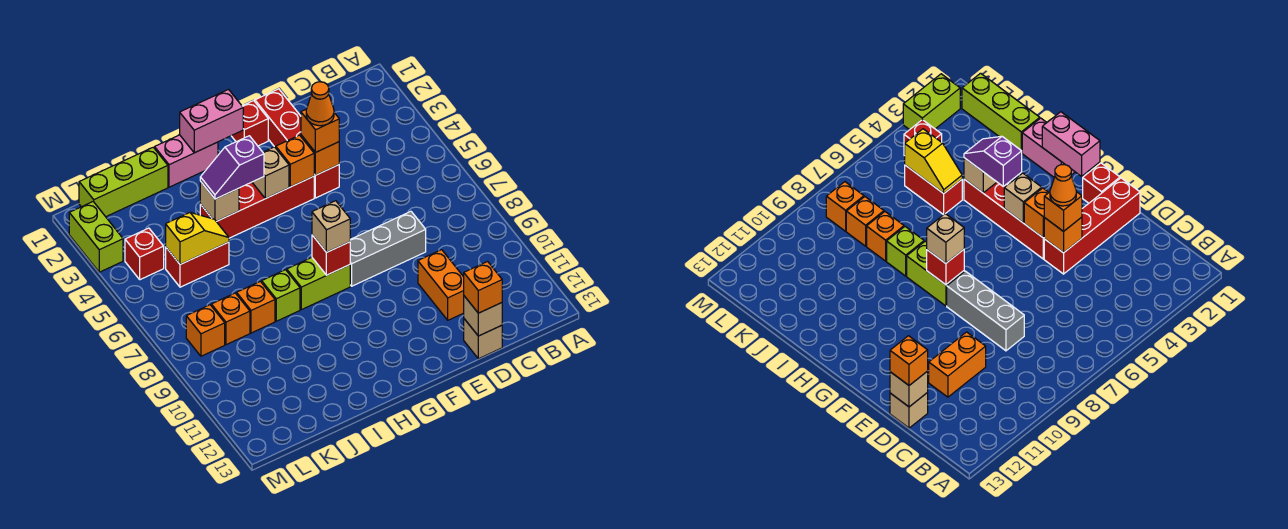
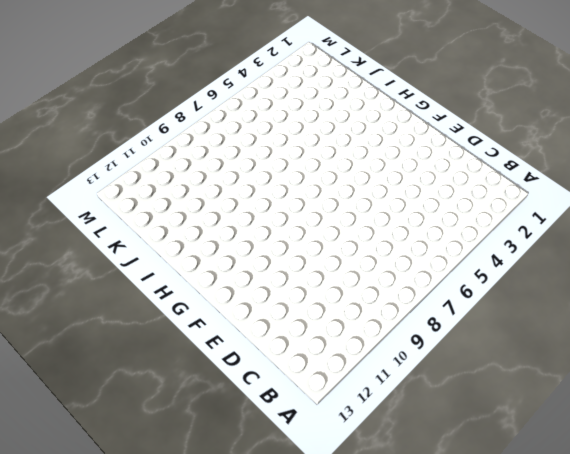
none -> grey brick D8:F8 level 1
none -> orange brick D10:D11 level 1
none -> tan brick D13 level 1

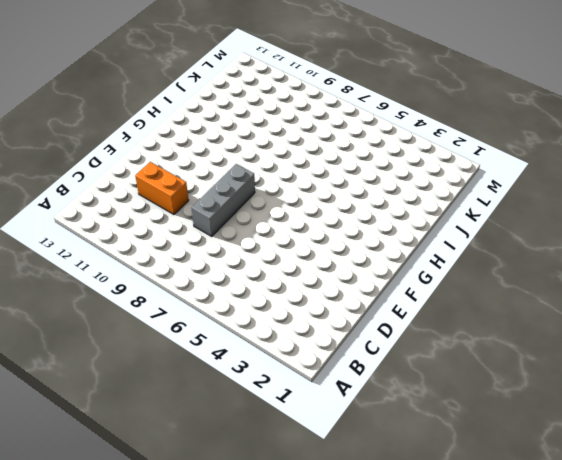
none -> tan brick D13 level 1
none -> red brick E1:E4 level 1
none -> red brick F1 level 1

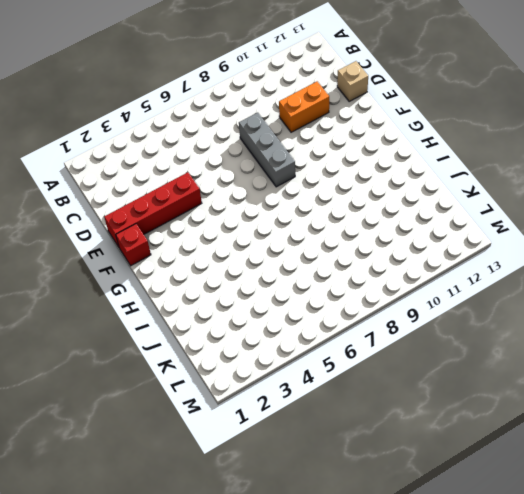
none -> red brick F4:I4 level 1
none -> lime brick G8:H8 level 1
none -> pink brick H1:I1 level 1

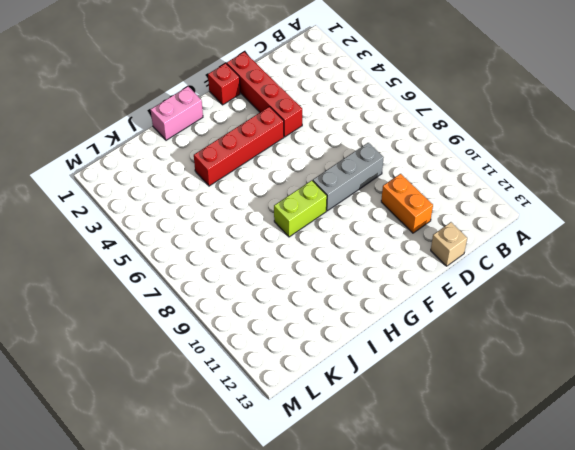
none -> lime brick I8 level 1
none -> lime brick J1:L1 level 1
none -> red brick J5:K5 level 1

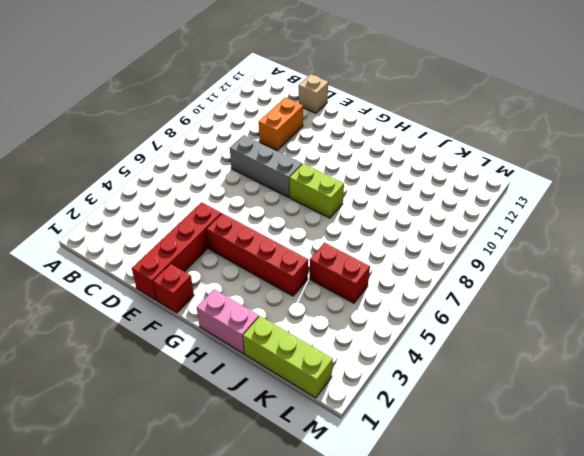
none -> lime brick I8 level 1
none -> orange brick J8 level 1
none -> orange brick K8 level 1

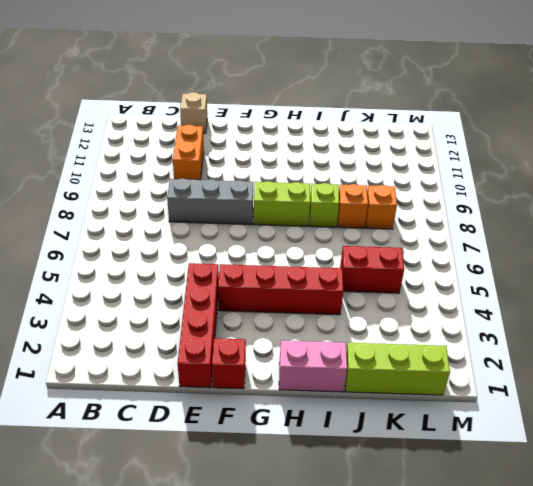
none -> red brick L4 level 1
none -> orange brick L8 level 1
none -> lime brick M2:M3 level 1

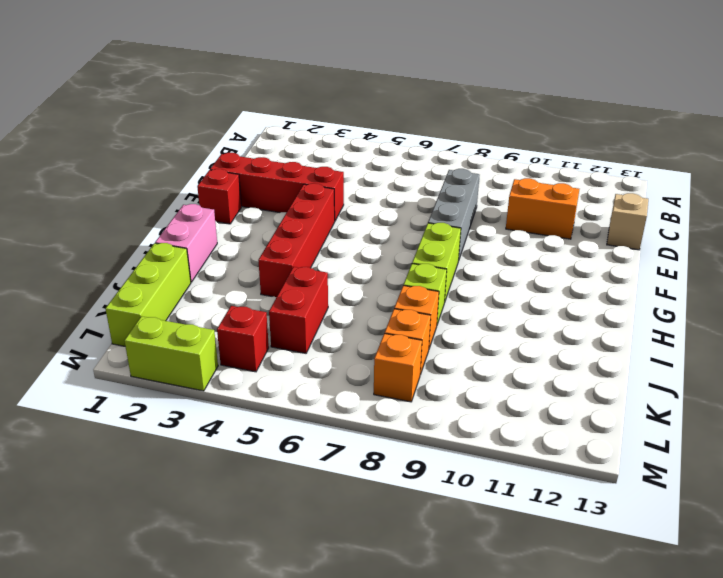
none -> tan brick D13 level 2
none -> orange brick E4 level 2
none -> orange brick F4 level 2

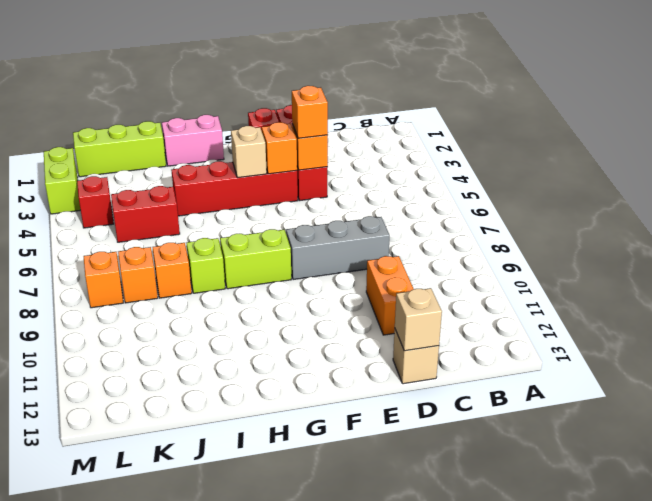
none -> pink brick G1:H1 level 2
none -> red brick G8 level 2
none -> tan brick I4 level 2

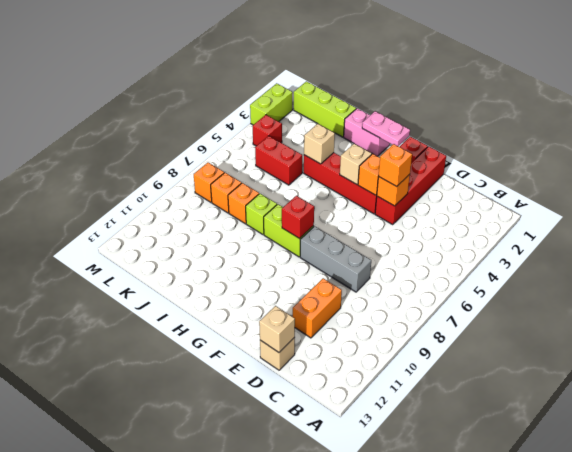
pink plate G1:H1 level 2 -> pink brick G1:H1 level 2
none -> yellow slope J5:K5 level 2 top K
none -> orange brick D13 level 3
none -> tan brick G8 level 3

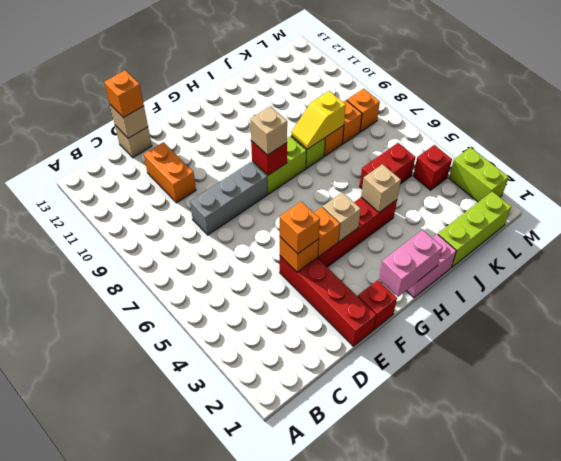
yellow slope I8:J8 level 2 top J -> yellow slope J5:K5 level 2 top K
none -> purple slope H4:I4 level 3 top H
none -> orange cone E4 level 4

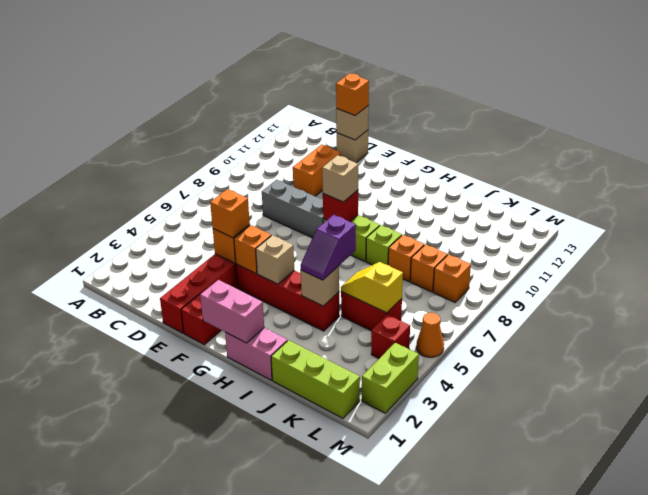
purple slope I4:I5 level 3 top 5 -> purple slope H4:I4 level 3 top H
orange cone M5 level 1 -> orange cone E4 level 4

